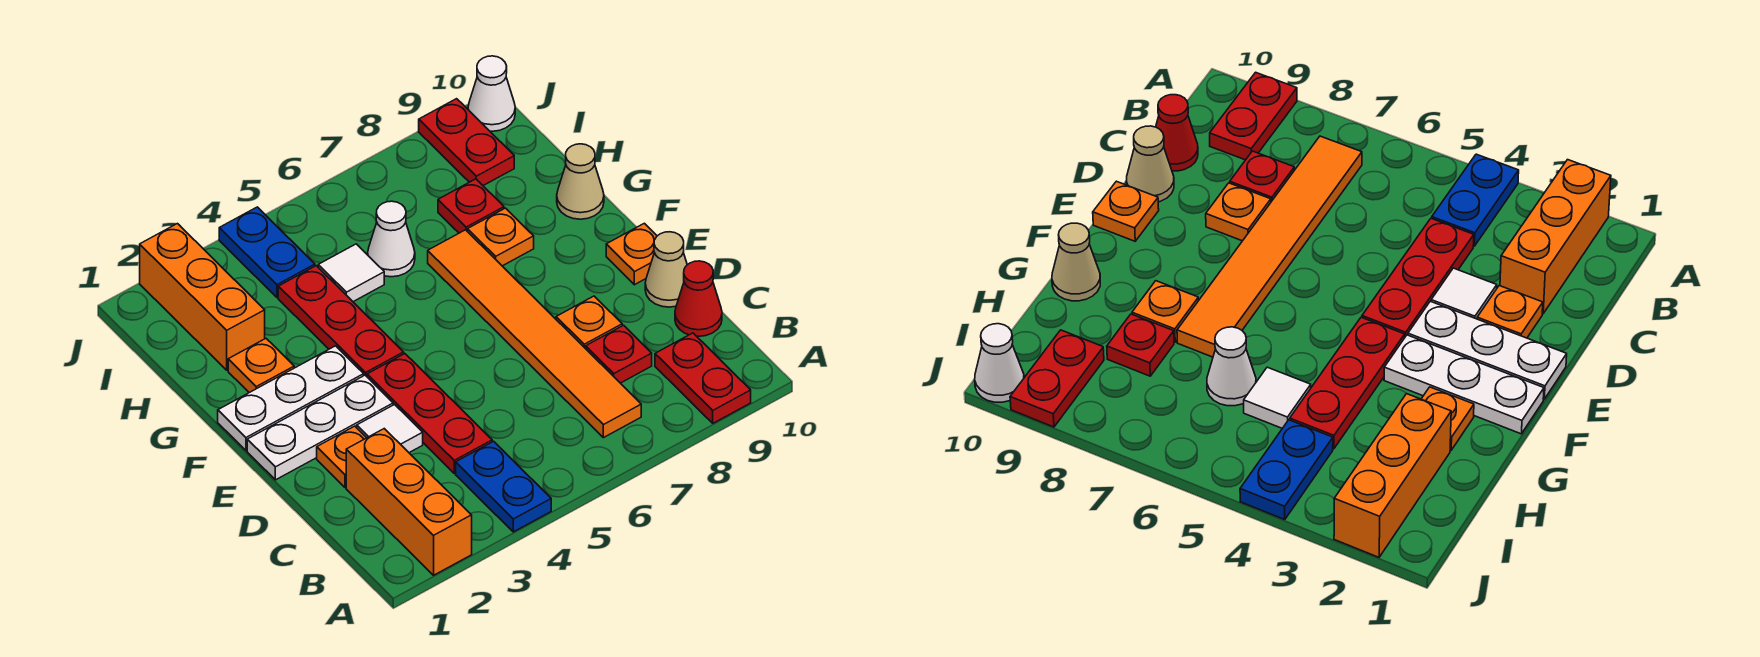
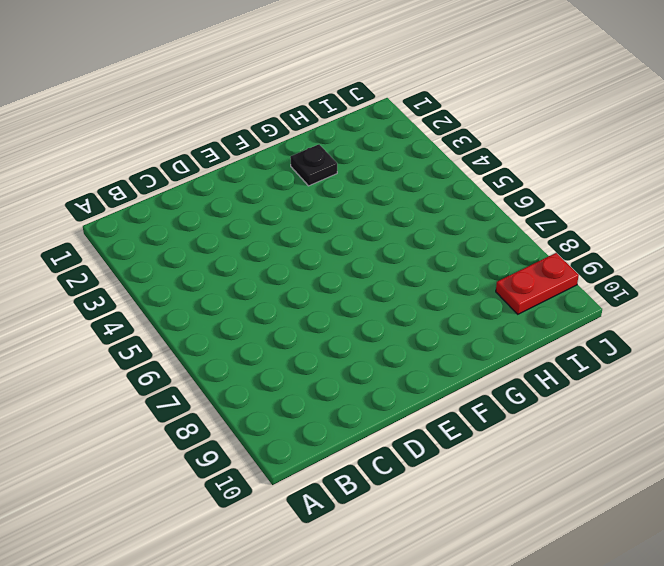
black plate G2 level 1 -> orange plate G2 level 1
none -> orange brick A2:C2 level 1
none -> blue plate A4:B4 level 1
none -> red plate A9:B9 level 1

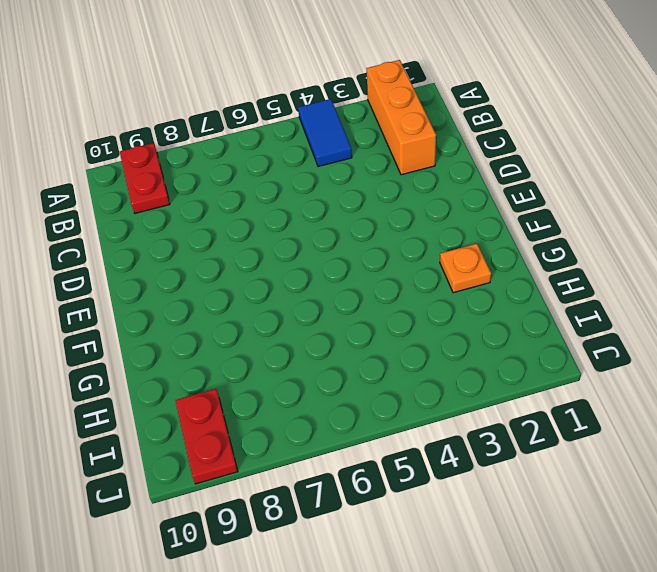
blue tile A4:B4 level 1 -> blue plate A4:B4 level 1
none -> orange tile B7:G7 level 1
none -> red plate C4:E4 level 1
none -> red plate C8 level 1

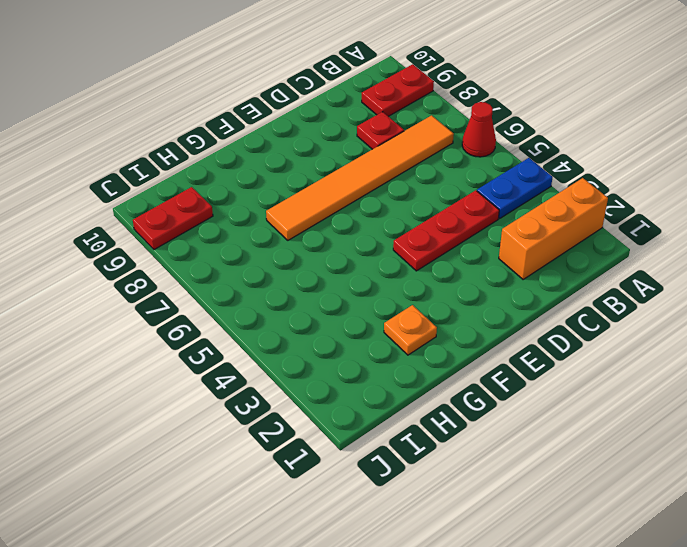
red cone A6 level 1 -> red cone C10 level 1
none -> orange plate D2 level 1
none -> white tile D3 level 1
none -> orange plate D8 level 1

